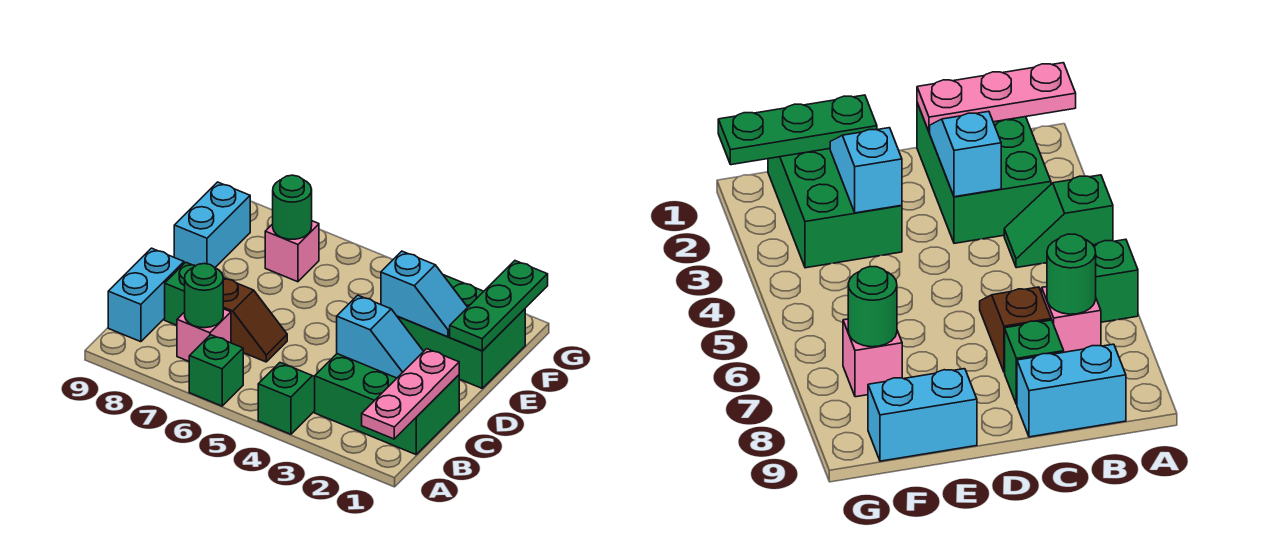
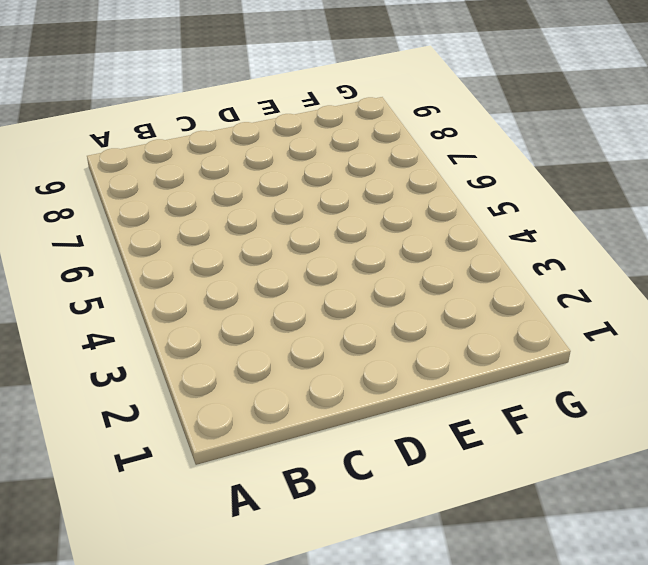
none -> green slope A4:B4 level 1 top A
none -> green brick A6 level 1
none -> green brick B1:C3 level 1

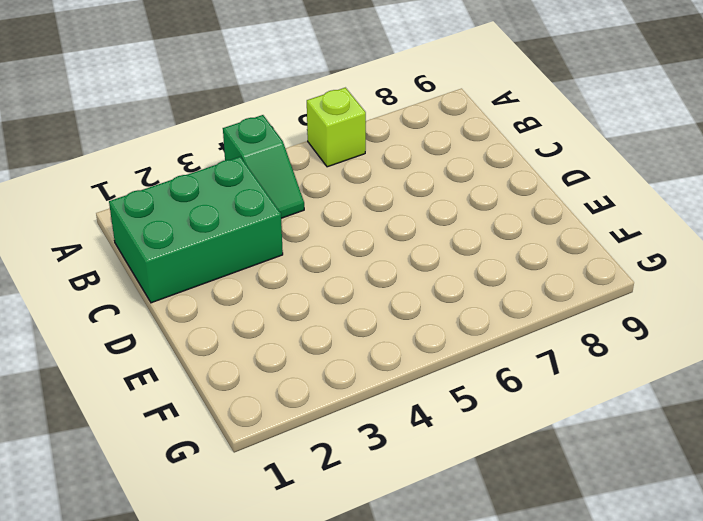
lime brick A6 level 1 -> green brick A6 level 1
none -> pink brick B7 level 1
none -> cyan brick B9:C9 level 1
none -> brown slope C6:C7 level 1 top 7

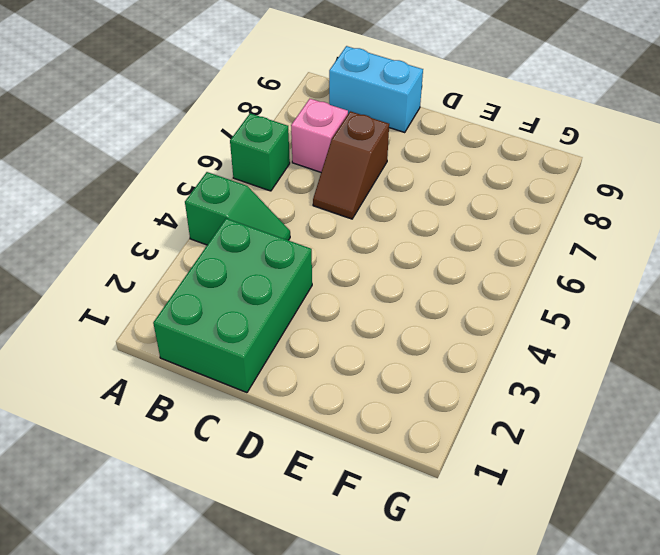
none -> green brick C8 level 1
none -> green brick E1:F3 level 1
none -> cyan brick E9:F9 level 1

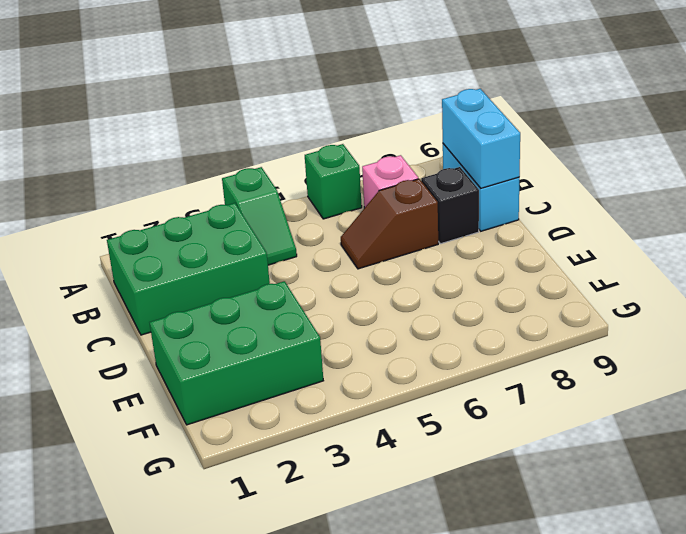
cyan brick B9:C9 level 2 -> cyan brick E9:F9 level 1
black brick C8 level 1 -> green brick C8 level 1
none -> pink brick F7 level 1
none -> pink plate A1:C1 level 2
none -> green round brick B7 level 2

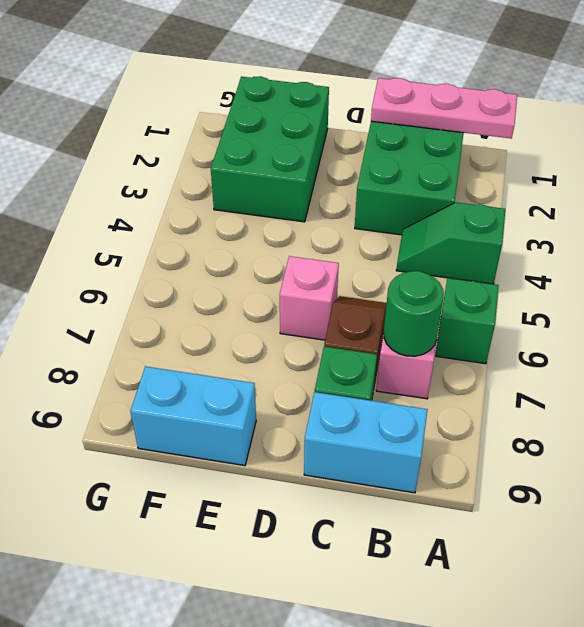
pink brick D6 level 1 -> pink brick F7 level 1
none -> cyan slope C2:C3 level 2 top 3
none -> green plate E1:G1 level 2
none -> cyan slope E2:E3 level 2 top 3

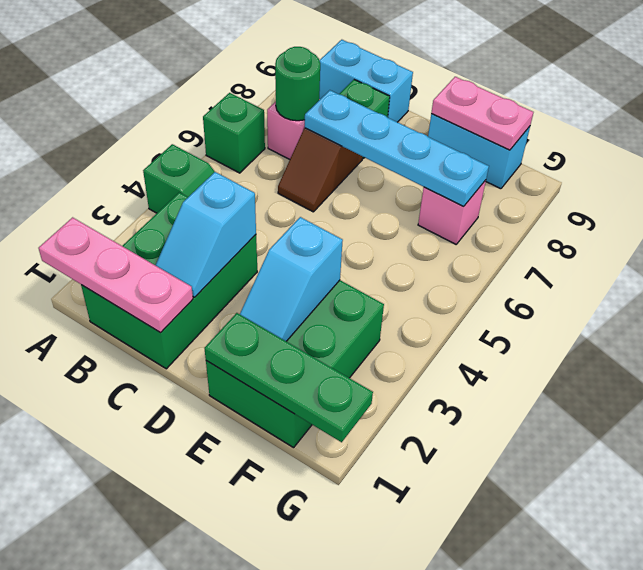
cyan plate C7:F7 level 2 -> green round brick F7 level 2
pink plate E9:F9 level 2 -> none

